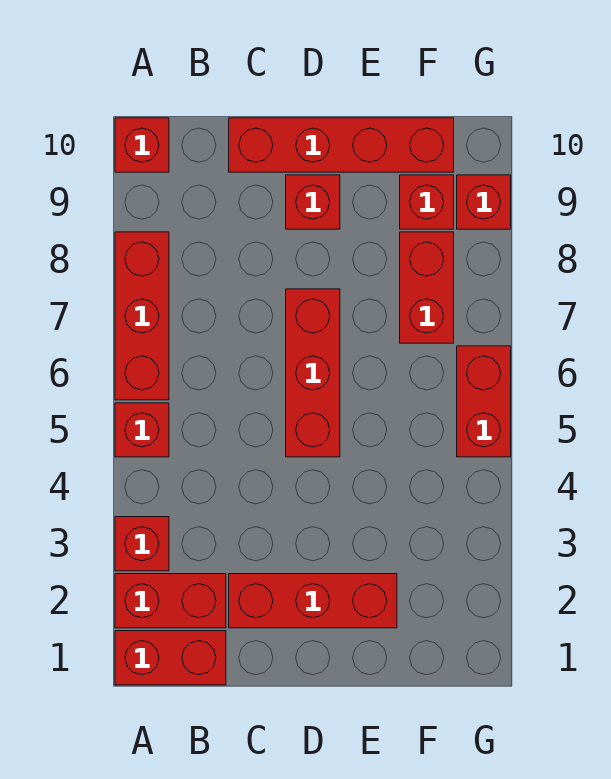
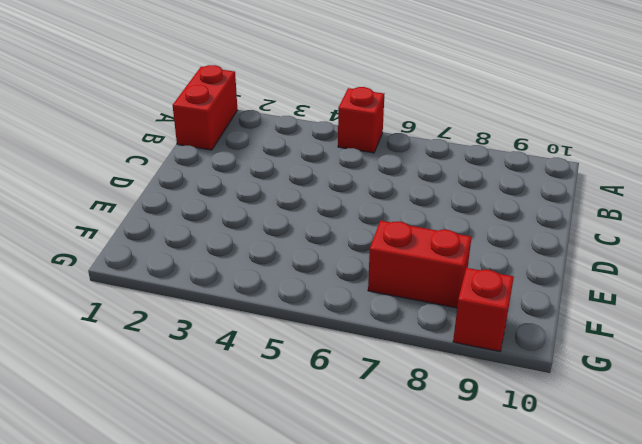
none -> red brick A2:B2 level 1
none -> red brick A3 level 1
none -> red brick A6:A8 level 1

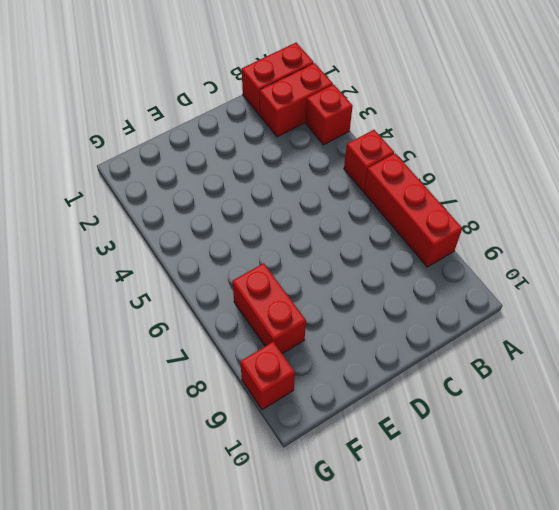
none -> red brick A10 level 1
none -> red brick C2:E2 level 1
none -> red brick C10:F10 level 1

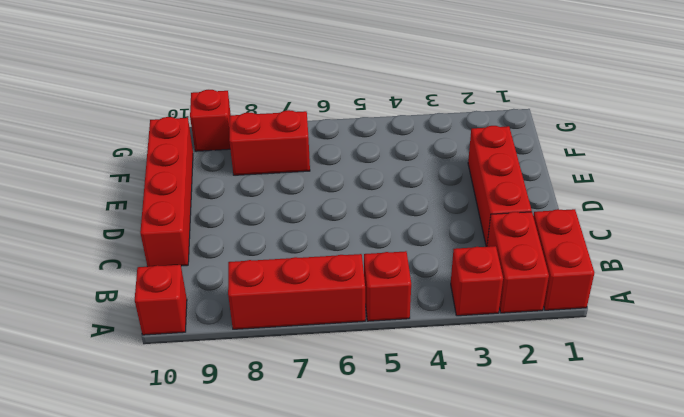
none -> red brick D5:D7 level 1
none -> red brick D9 level 1
none -> red brick F9 level 1

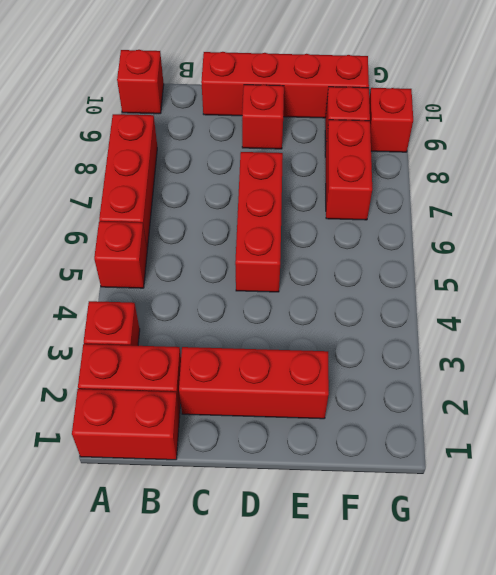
none -> red brick G5:G6 level 1

